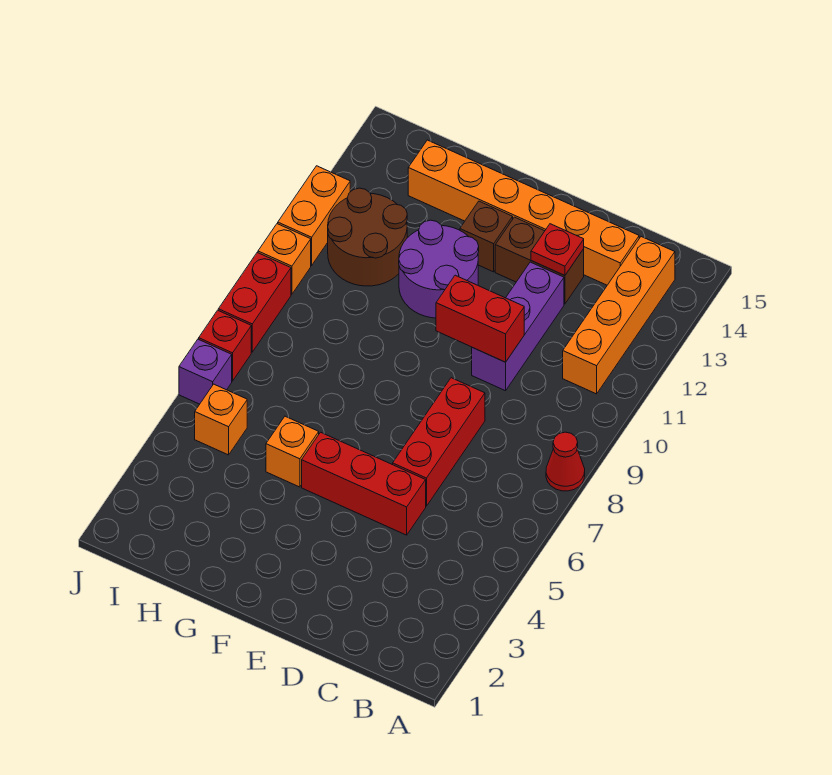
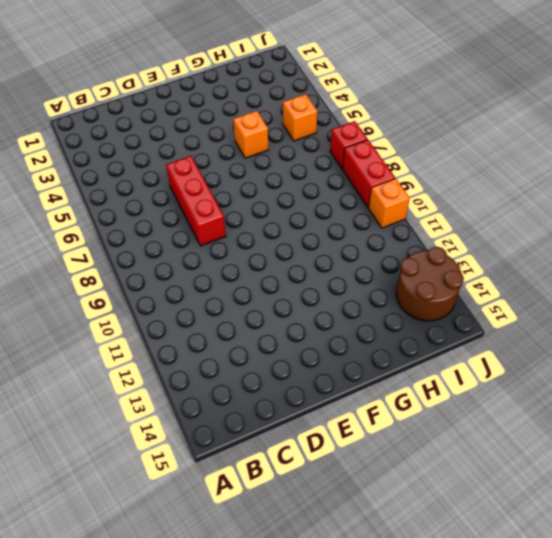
brown round brick I13:J14 level 1 -> brown round brick H11:I12 level 1
none -> red cone A8 level 1
none -> orange brick B11:B14 level 1
none -> orange brick C14:H14 level 1

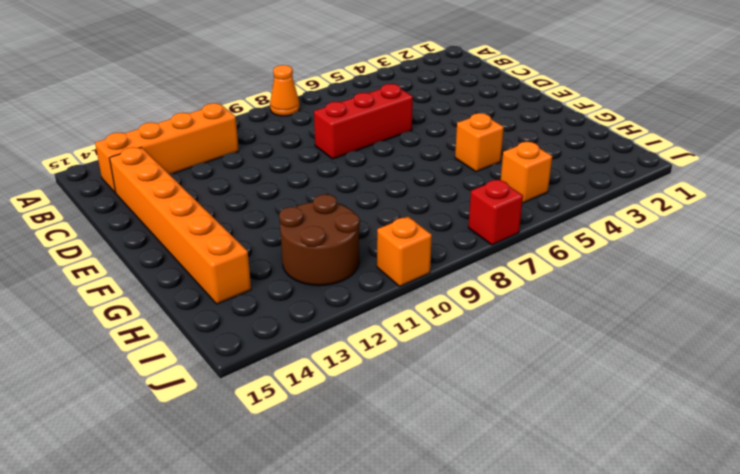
orange cone A8 level 1 -> red cone A8 level 1
none -> red brick D5:F5 level 1
none -> purple brick D10:D12 level 1
none -> brown brick D13:E13 level 1

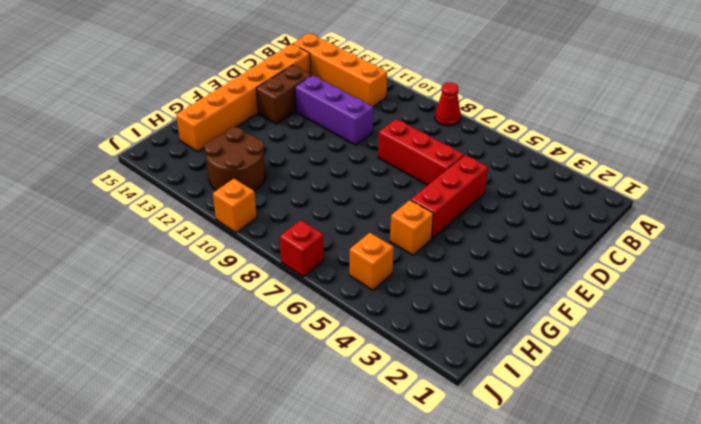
none -> purple round brick F11:G12 level 1
none -> brown brick F13 level 1
none -> purple brick J6 level 1

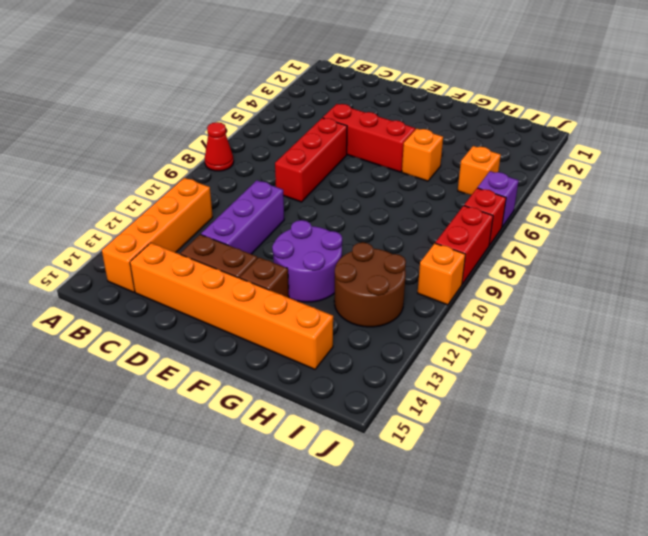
none -> orange brick J11:J12 level 1
none -> red brick D10:E10 level 2
none -> red plate D13 level 2

